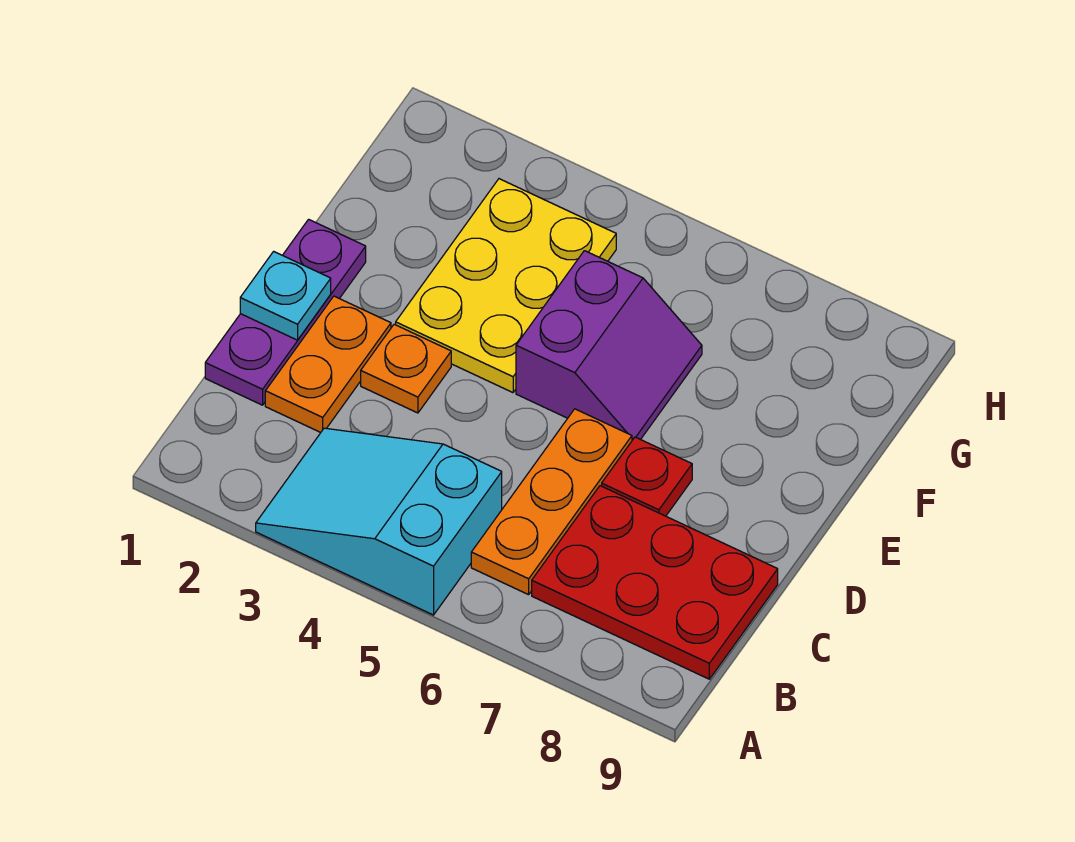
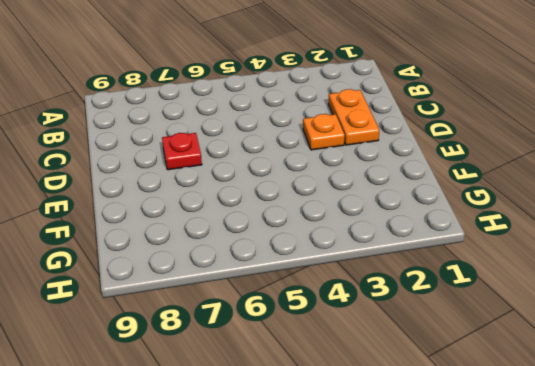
none -> cyan slope A3:B5 level 1 top 5
none -> orange plate B6:D6 level 1

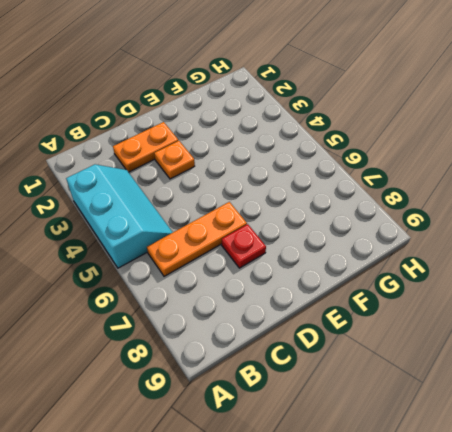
cyan slope A3:B5 level 1 top A -> cyan slope A3:B5 level 1 top 5
none -> red plate B7:C9 level 1
none -> purple plate C1:E1 level 1

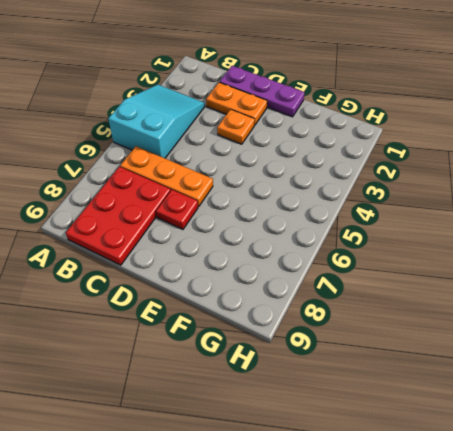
none -> yellow plate E3:G4 level 1
none -> purple slope E5:F6 level 1 top 5

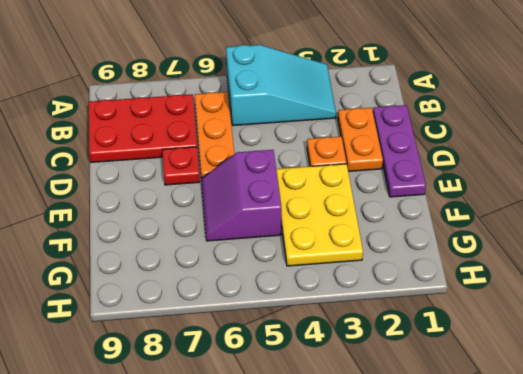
none -> cyan plate D1 level 2

